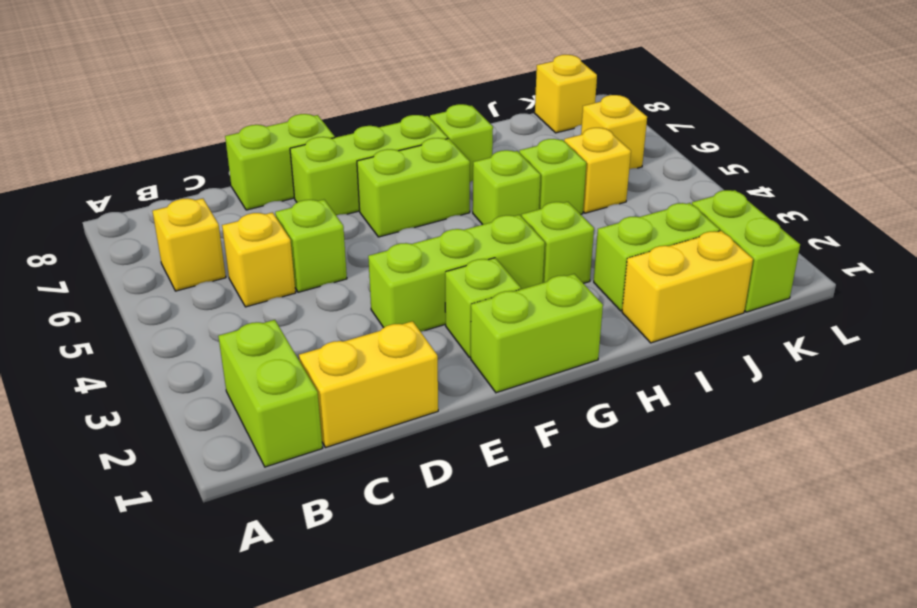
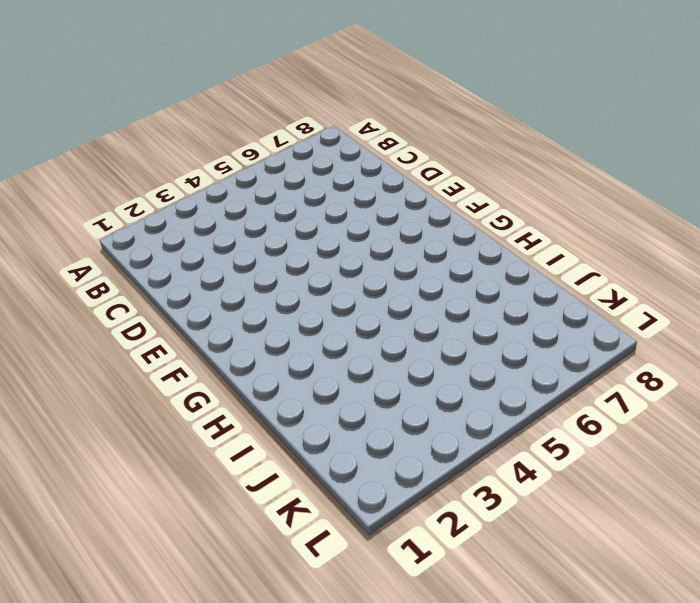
none -> lime brick B1:B2 level 1
none -> yellow brick B6 level 1
none -> yellow brick C1:D1 level 1

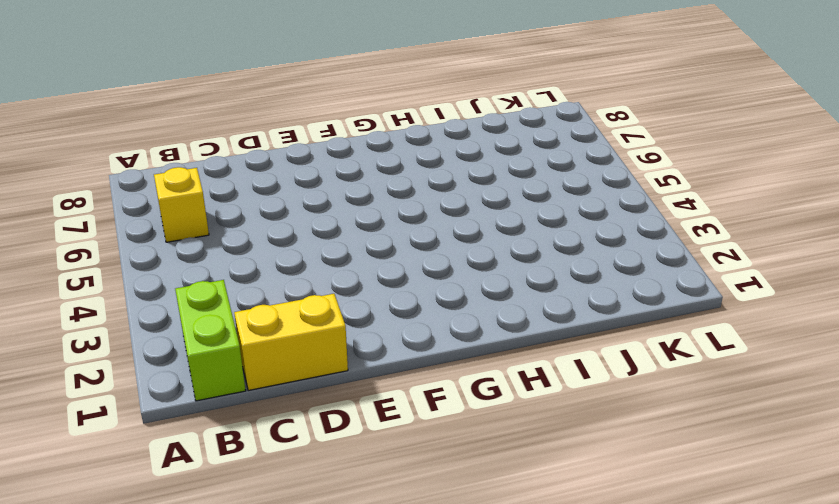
none -> yellow brick C5 level 1
none -> lime brick D5 level 1
none -> lime brick D8:E8 level 1

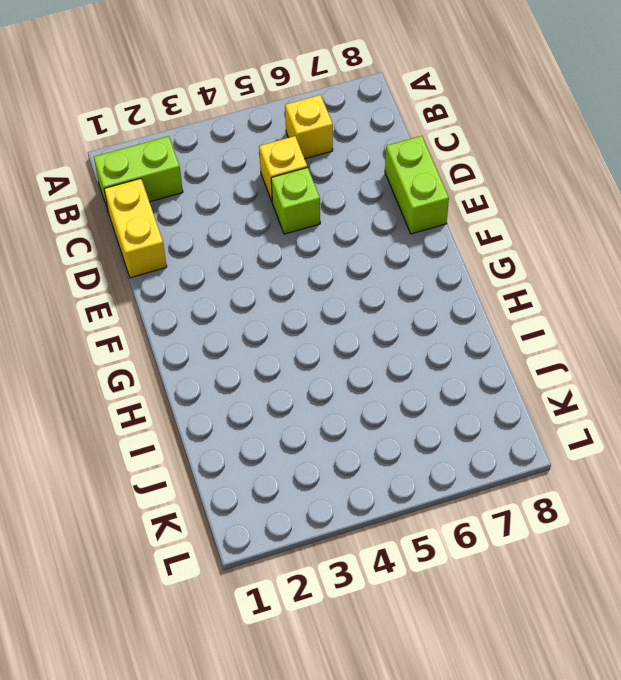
none -> lime brick E3:G3 level 1
none -> lime brick E7:G7 level 1
none -> lime brick F1:G1 level 1

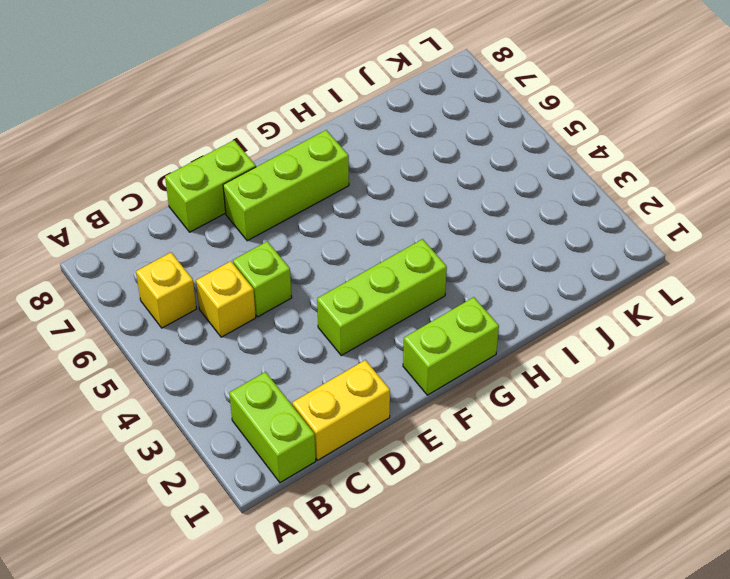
none -> lime brick F2 level 1
none -> lime brick F6:G6 level 1
none -> lime brick H3 level 1

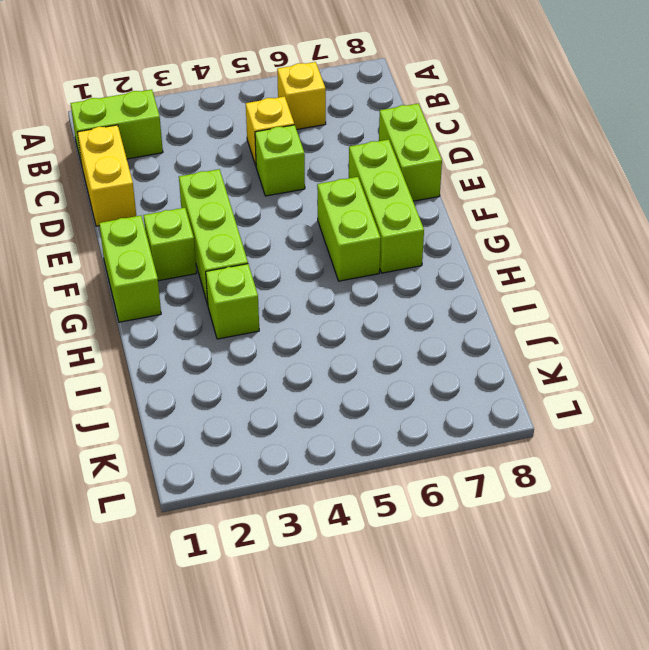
none -> lime brick H5 level 1
none -> lime brick H7 level 1
none -> yellow brick I1:J1 level 1

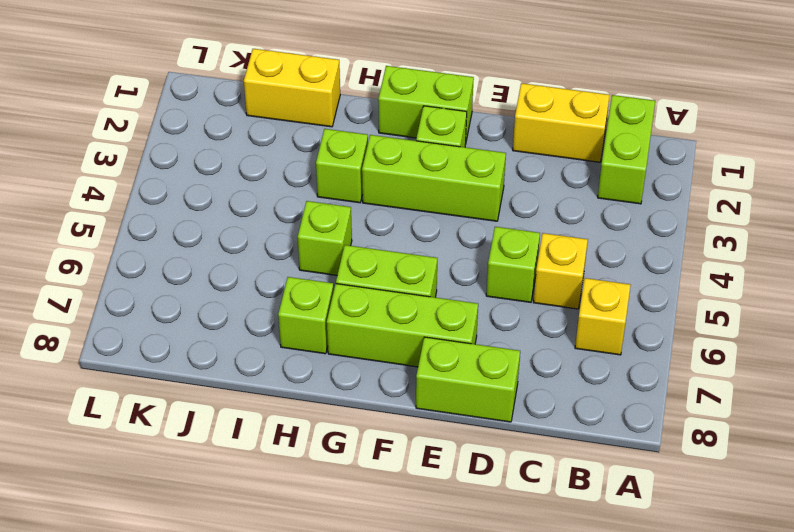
none -> lime brick I2:J2 level 1
none -> lime brick I5 level 1
none -> yellow brick J5 level 1

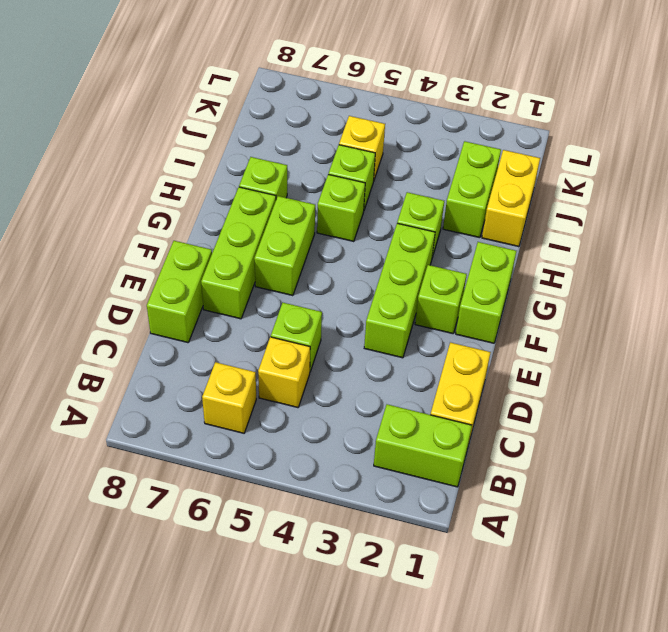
none -> lime brick K1:K2 level 1
none -> yellow brick K6 level 1
none -> yellow brick K8 level 1

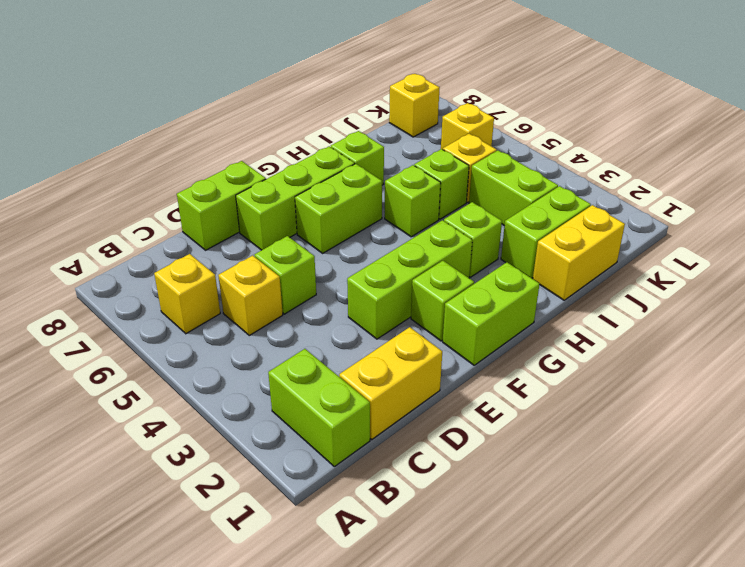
lime brick J3:J4 level 1 -> lime brick K1:K2 level 1

